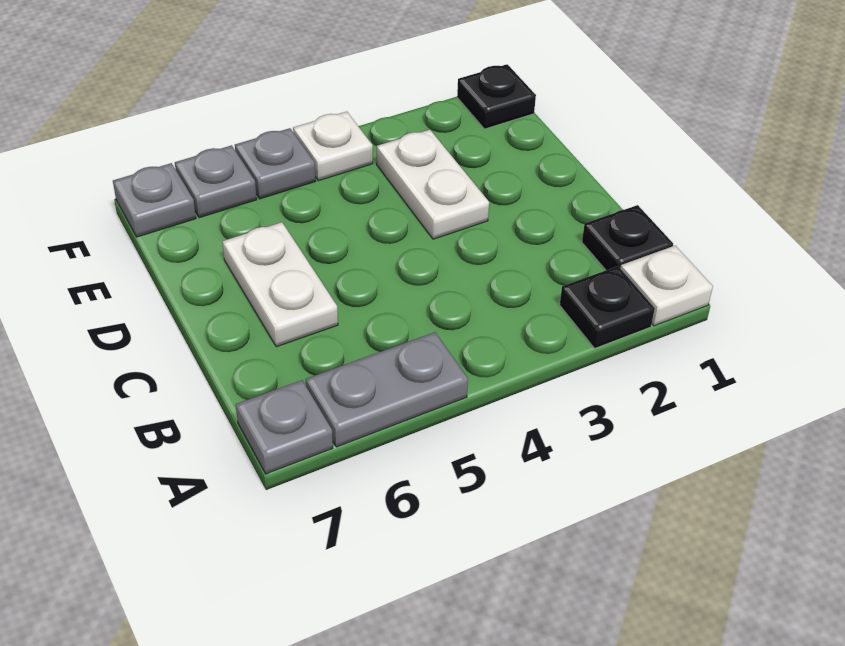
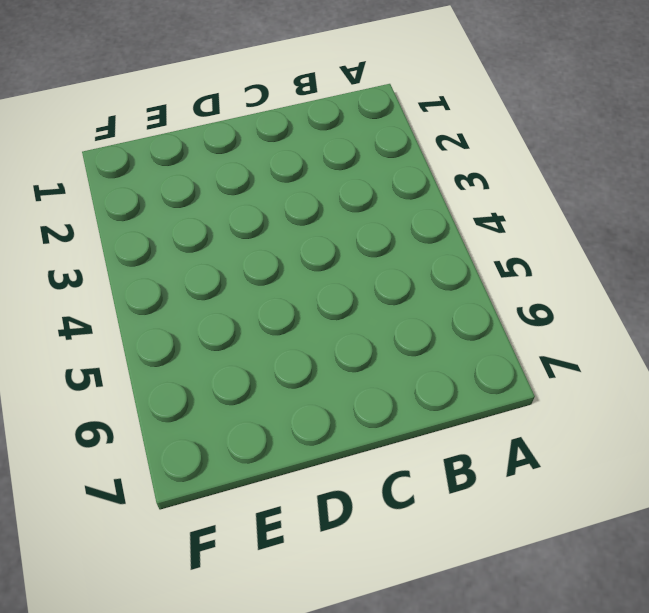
none -> white plate A1 level 1
none -> black plate A2 level 1
none -> grey plate A5:A6 level 1

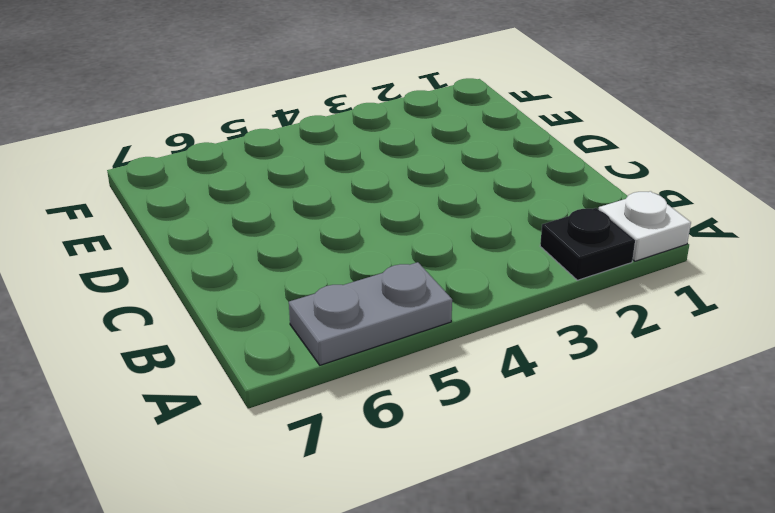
none -> grey plate A7 level 1
none -> black plate B1 level 1
none -> white plate C6:D6 level 1

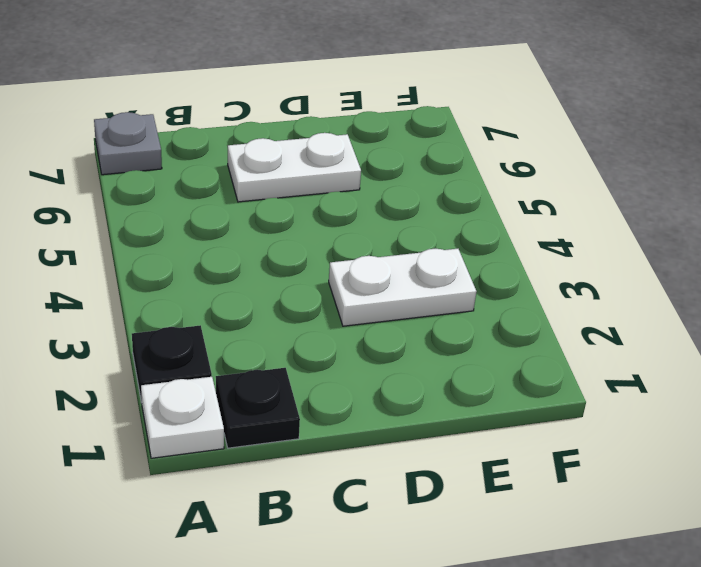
none -> grey plate A5:A6 level 1
none -> black plate F1 level 1
none -> white plate F4 level 1

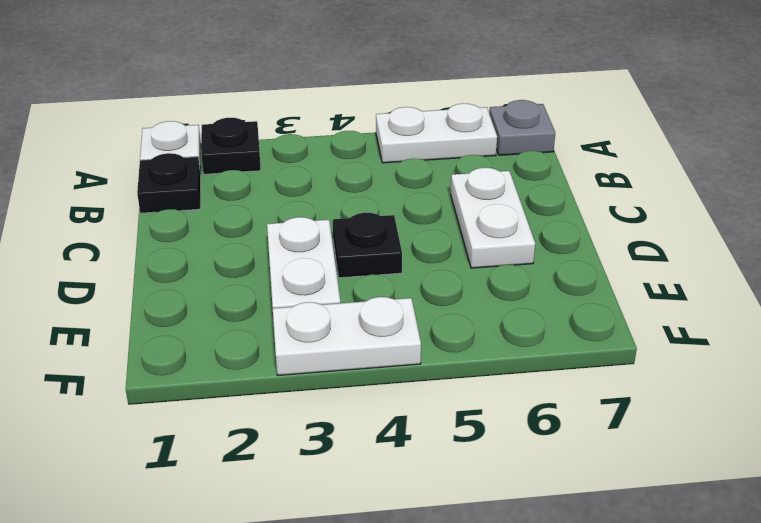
white plate A5:A6 level 1 -> grey plate A5:A6 level 1
black plate D4 level 1 -> black plate F1 level 1
white plate F3:F4 level 1 -> white plate F4 level 1
none -> grey plate F5 level 1
none -> grey plate F6 level 1
none -> grey plate F7 level 1

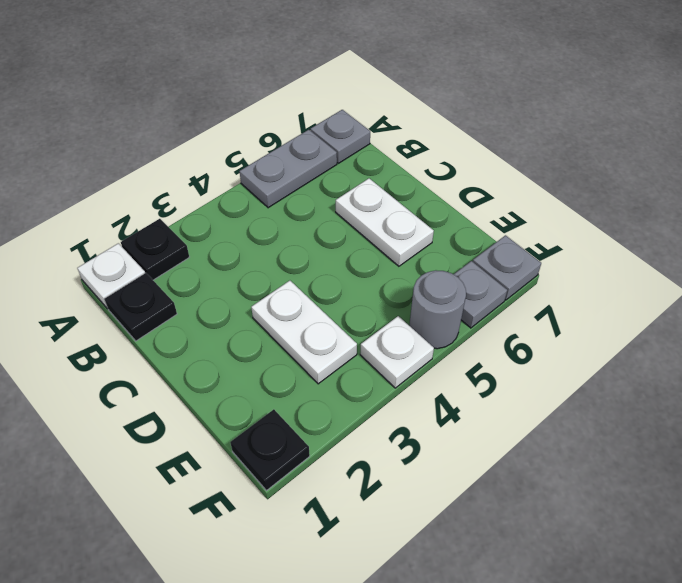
grey round brick F5 level 1 -> grey plate F5 level 1

